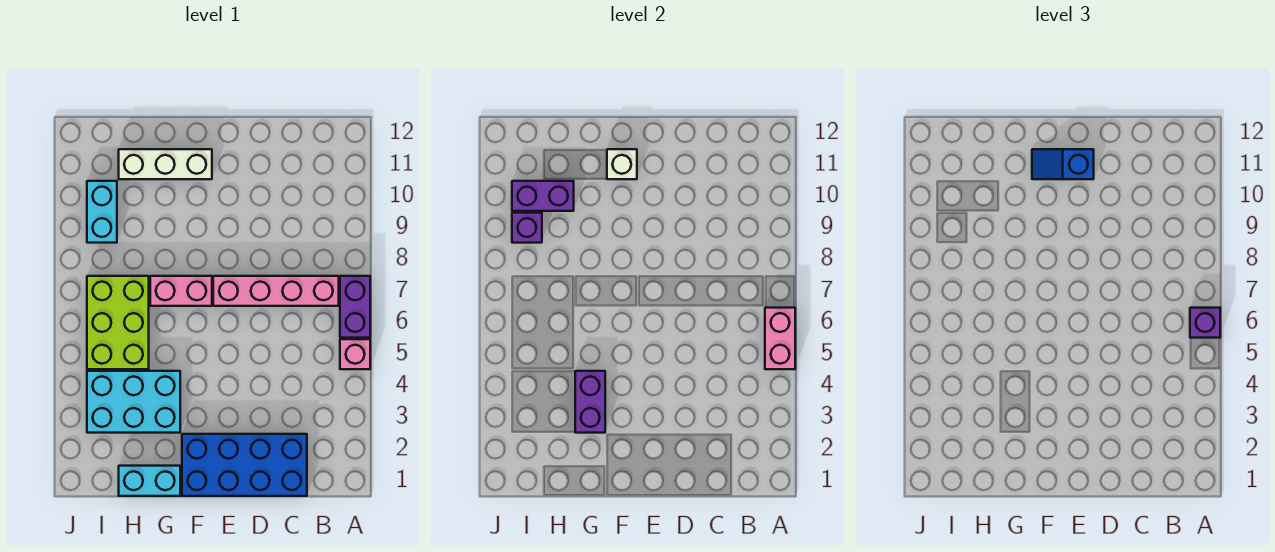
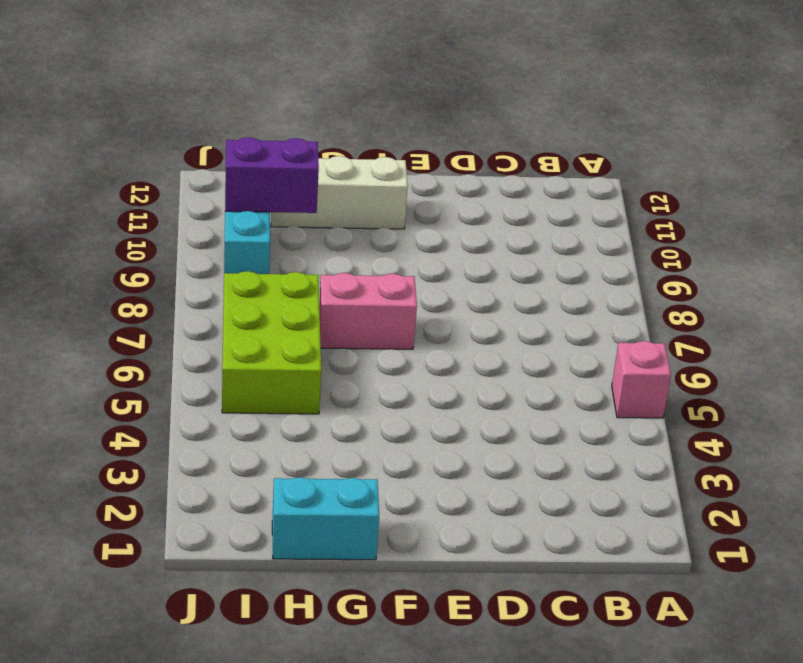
none -> purple brick A6:A7 level 1
none -> pink brick B7:E7 level 1
none -> blue brick C1:F2 level 1

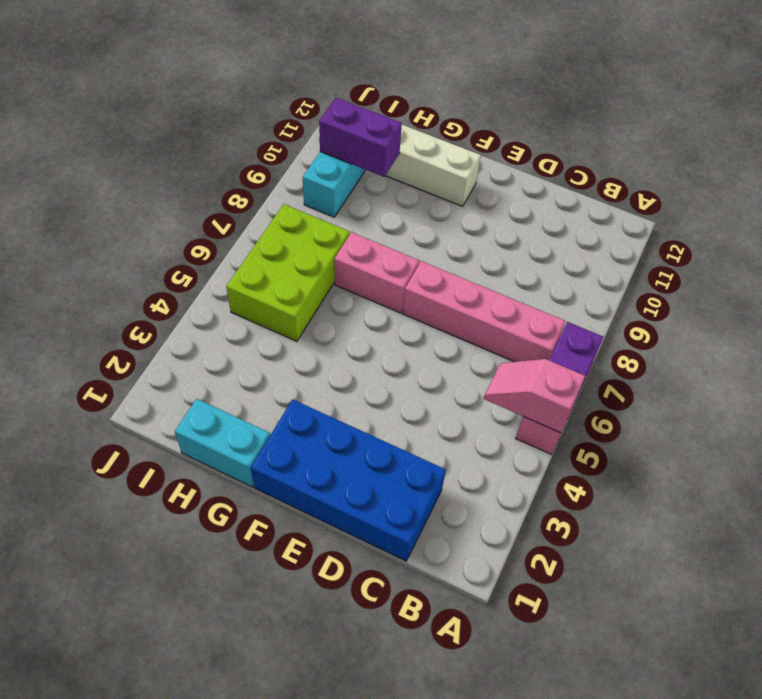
pink slope A5:B5 level 2 top A -> pink brick A5:A6 level 2
none -> cyan brick G3:I4 level 1
none -> white brick F11 level 2
none -> purple brick G3:G4 level 2

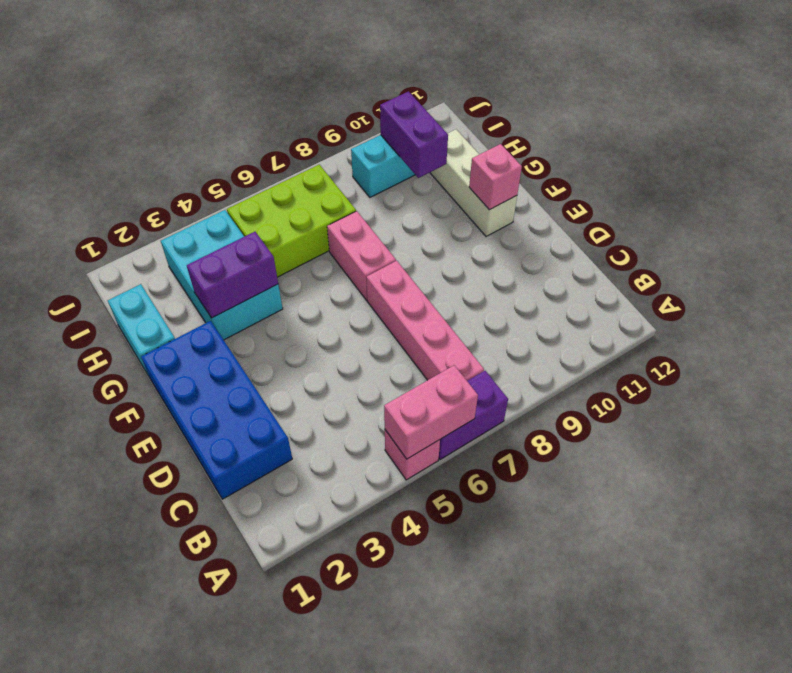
pink brick F11 level 2 -> white brick F11 level 2
none -> purple brick I9 level 2
none -> purple brick A6 level 3
none -> blue slope E11:F11 level 3 top E

